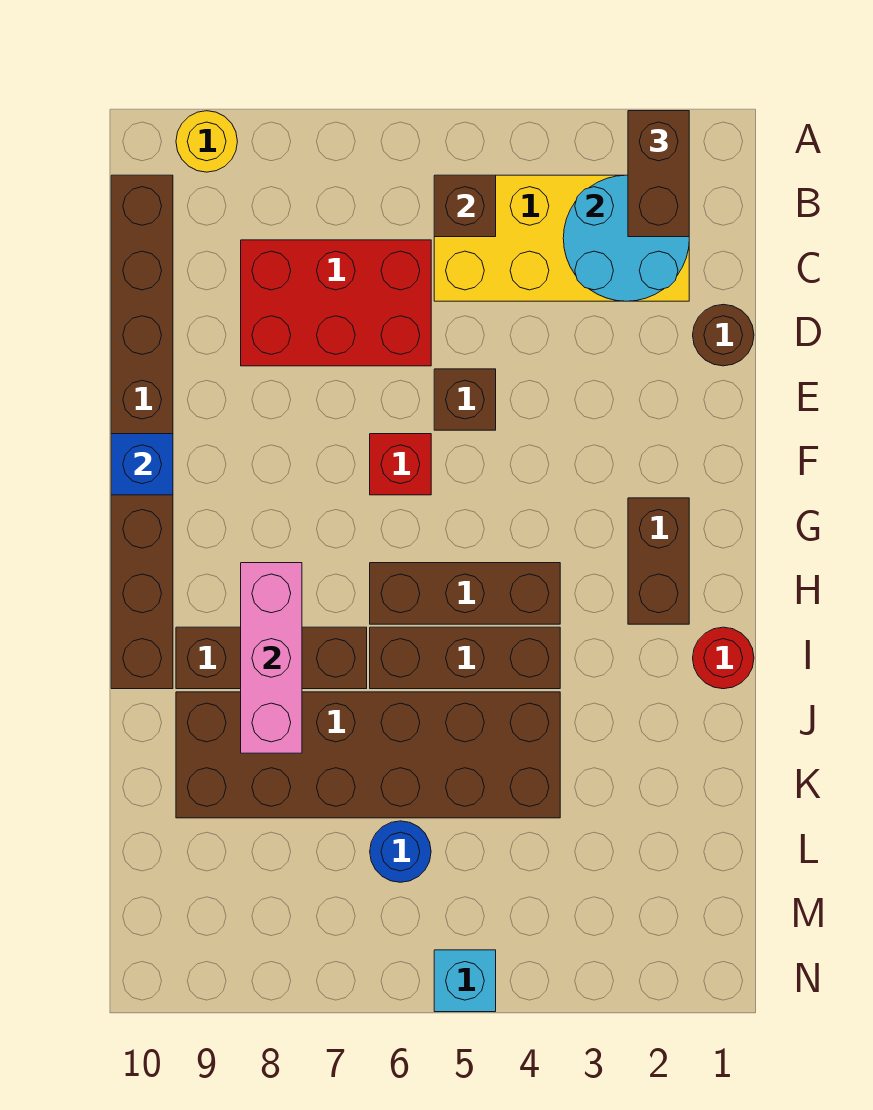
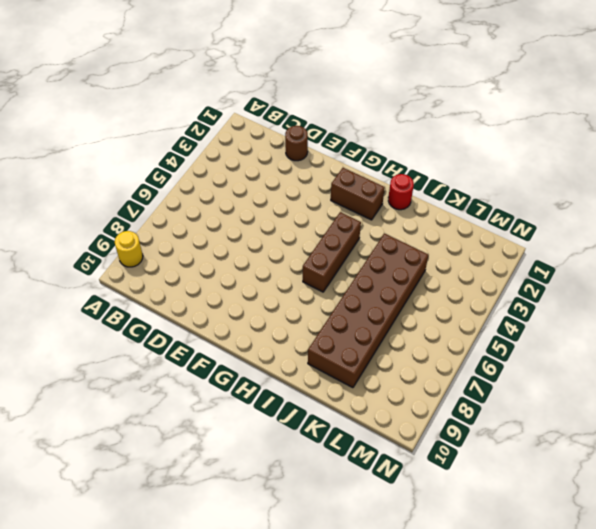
none -> yellow brick B2:C5 level 1
none -> brown brick B10:I10 level 1
none -> red brick C6:D8 level 1

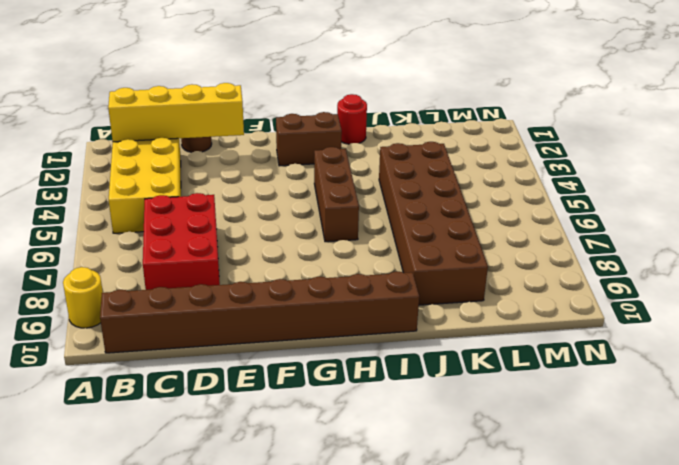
yellow brick B2:E2 level 2 -> cyan round brick B2:C3 level 2
none -> brown brick E5 level 1
none -> red brick F6 level 1
none -> brown brick I4:I6 level 1

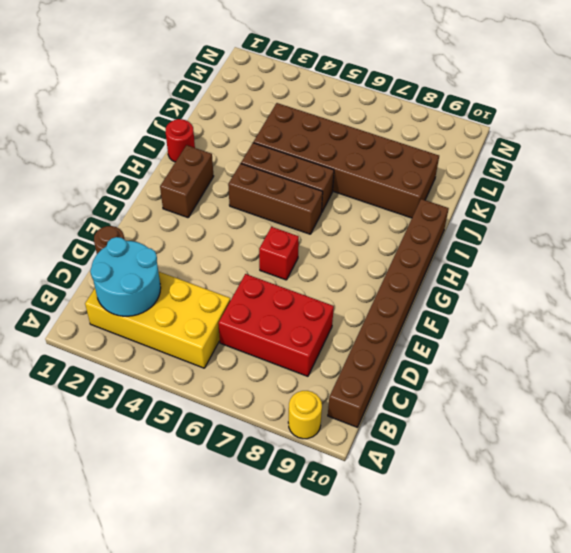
none -> brown brick E5 level 1
none -> brown brick I7:I9 level 1
none -> blue round brick L6 level 1

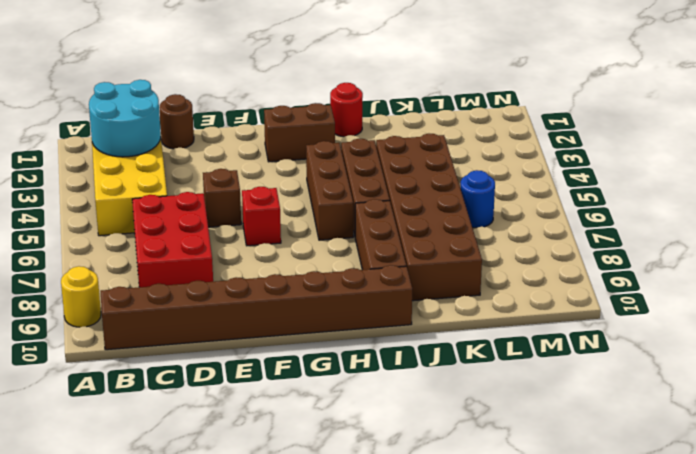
none -> cyan brick N5 level 1
none -> brown brick B5 level 2
none -> blue brick F10 level 2

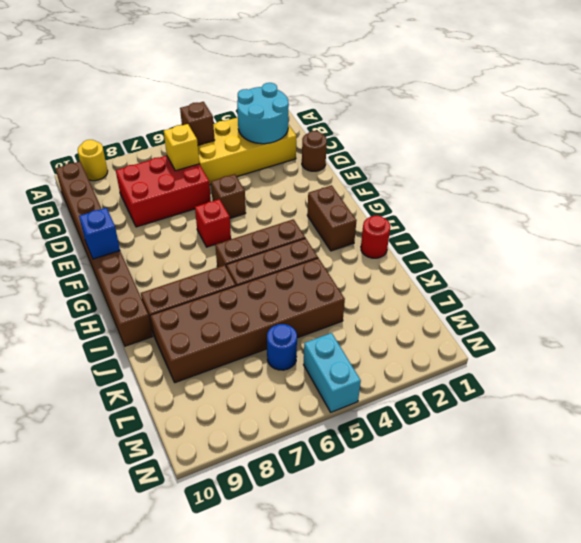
yellow brick C6 level 2 -> none
cyan brick M5:N5 level 1 -> cyan brick N5 level 1
none -> pink brick H8:J8 level 2
none -> brown brick A2:B2 level 3

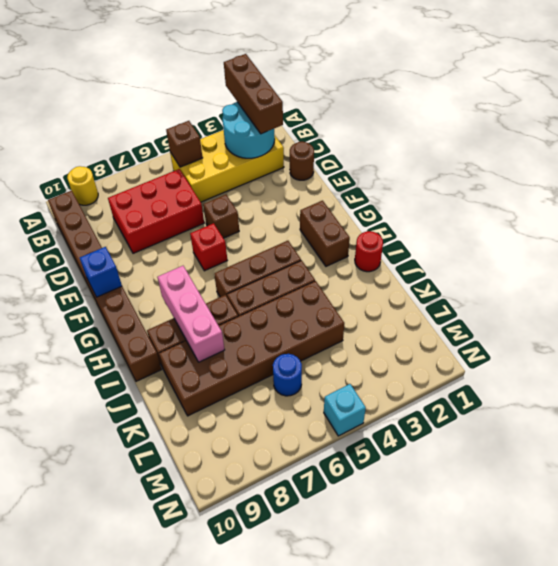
brown brick A2:C2 level 3 -> brown brick A2:B2 level 3

